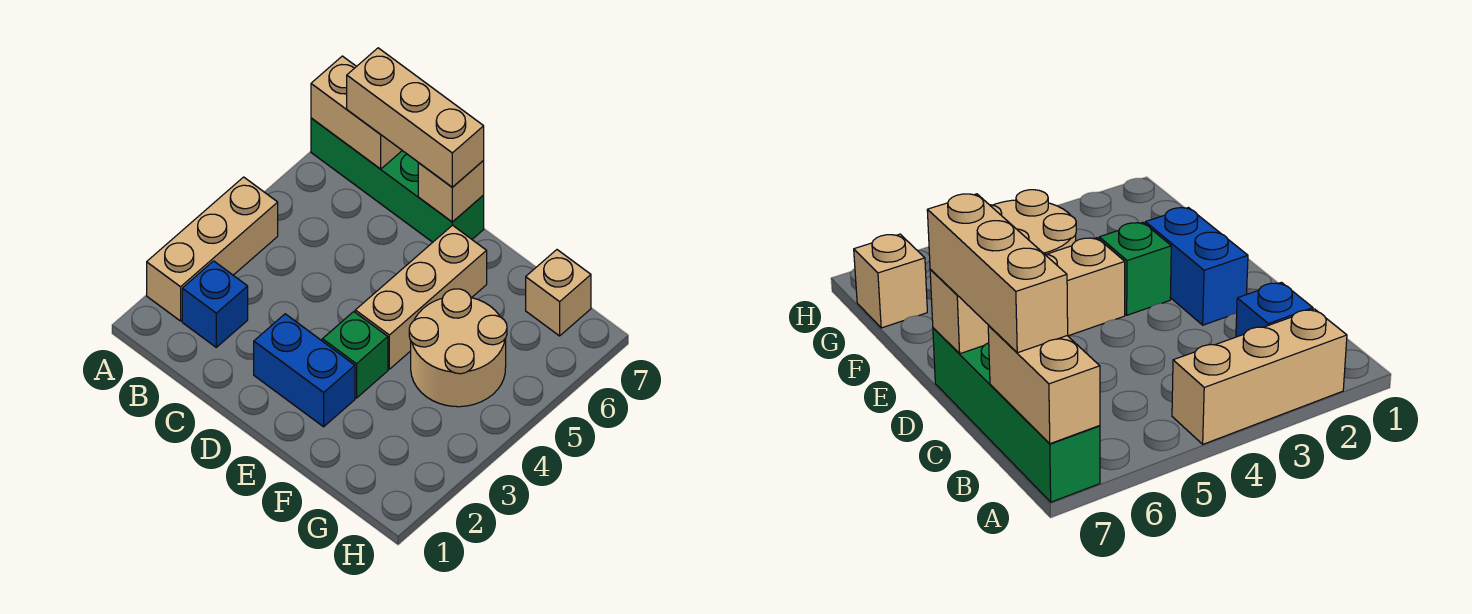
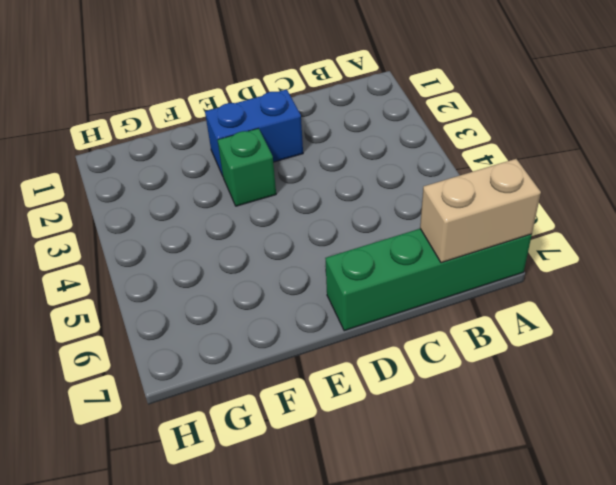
none -> tan brick A2:A4 level 1
none -> blue brick B2 level 1

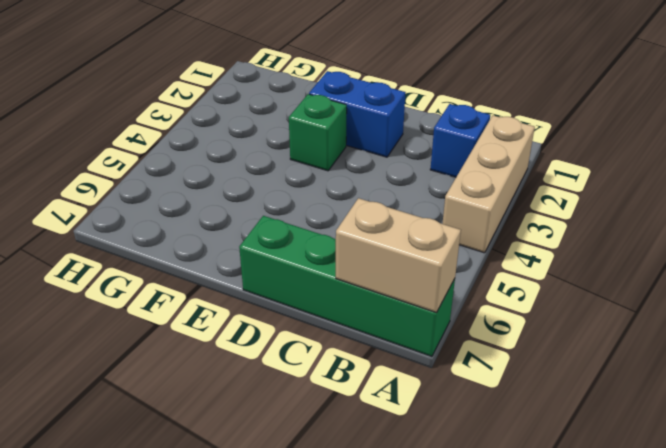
none -> tan brick E4:E6 level 1
none -> tan round brick F4:G5 level 1

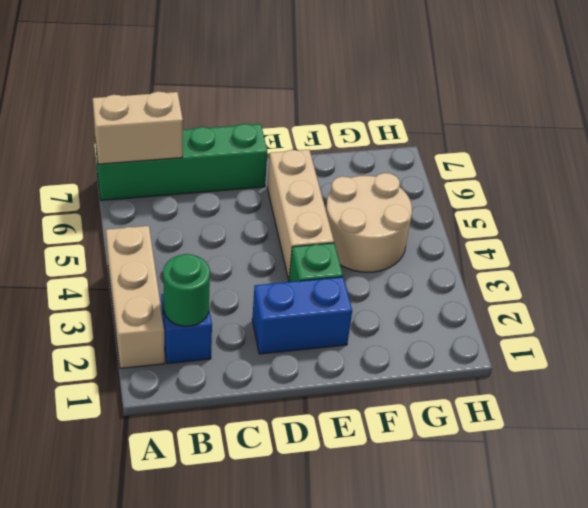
green round brick B2 level 2 -> none
none -> tan brick G7 level 1
none -> tan brick D7 level 2

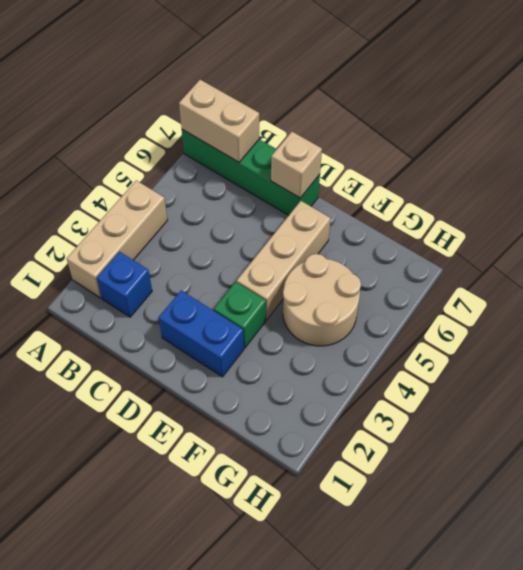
none -> tan brick G7 level 1
none -> tan brick B7:D7 level 3

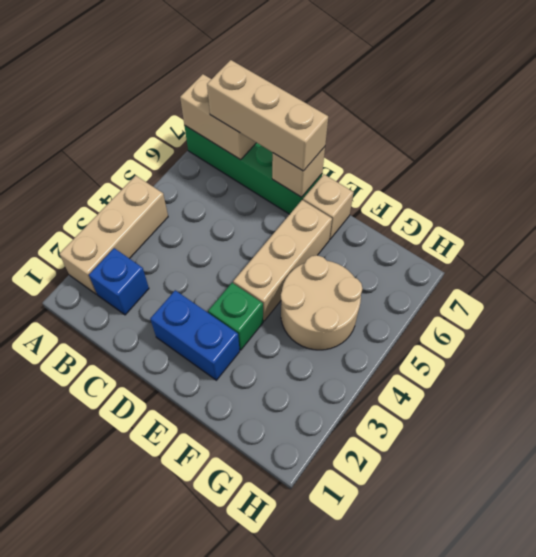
tan brick E7 level 1 -> tan brick G7 level 1

